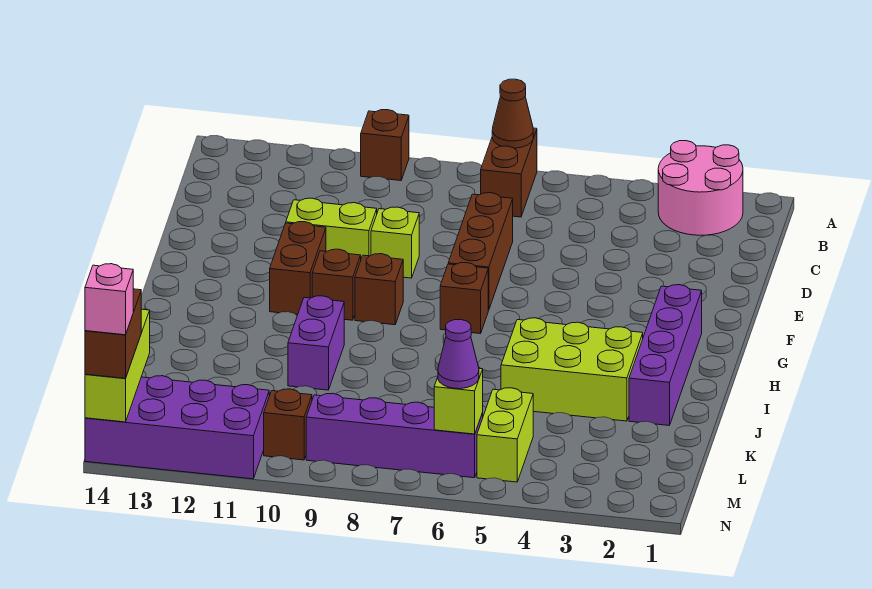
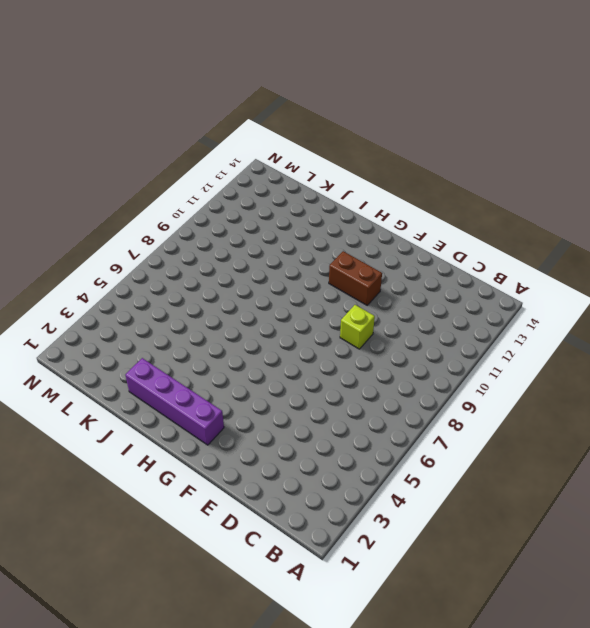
none -> pink round brick A2:B3 level 1
none -> brown brick A7:B7 level 1
none -> brown brick A10 level 1

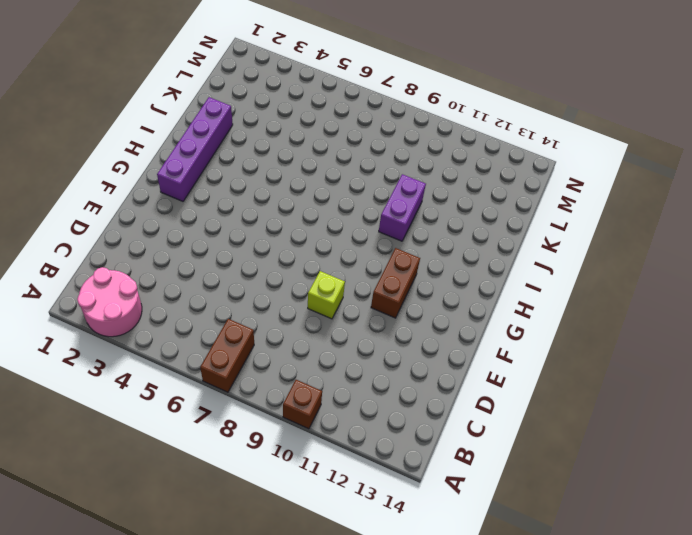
none -> brown brick D7:F7 level 1
none -> lime brick E10:E11 level 1
none -> brown brick G7 level 1

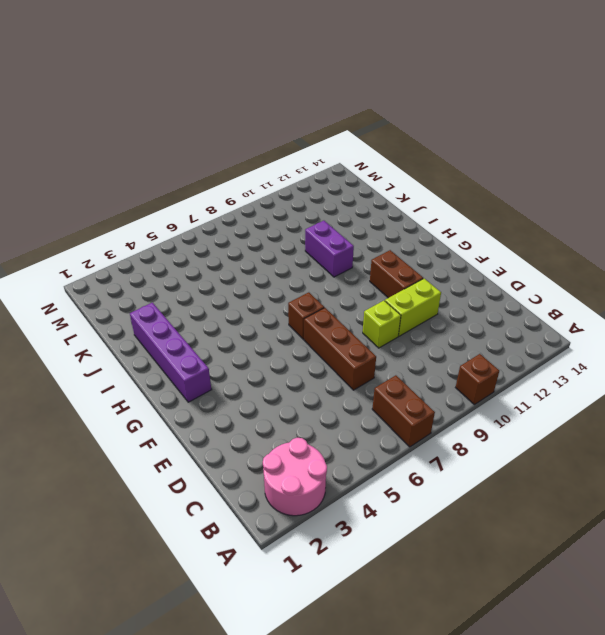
none -> brown brick G9 level 1
none -> brown brick G10 level 1
none -> lime brick I3:J5 level 1

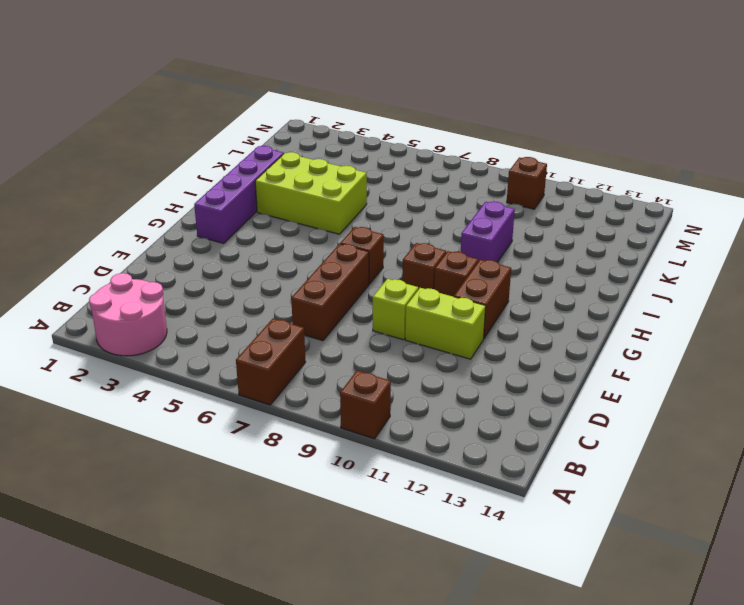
none -> lime brick L5:M5 level 1
none -> purple brick M6:M9 level 1
none -> purple brick M11:N14 level 1

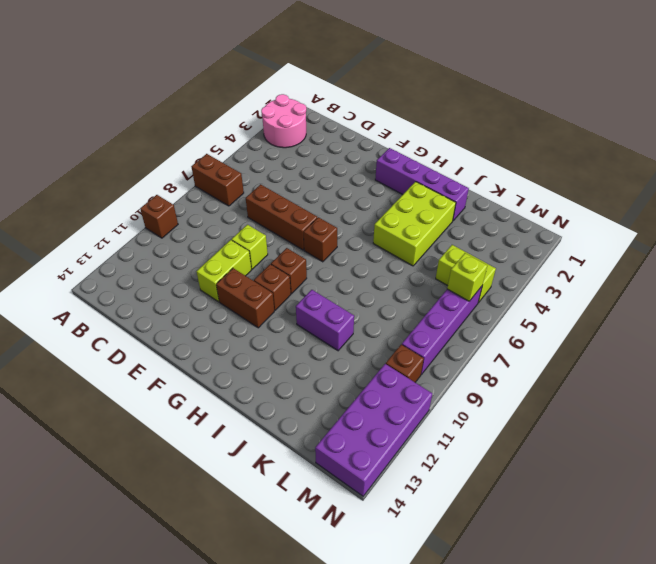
none -> brown cone A7 level 2
none -> lime brick L14:N14 level 2
none -> purple cone M6 level 3

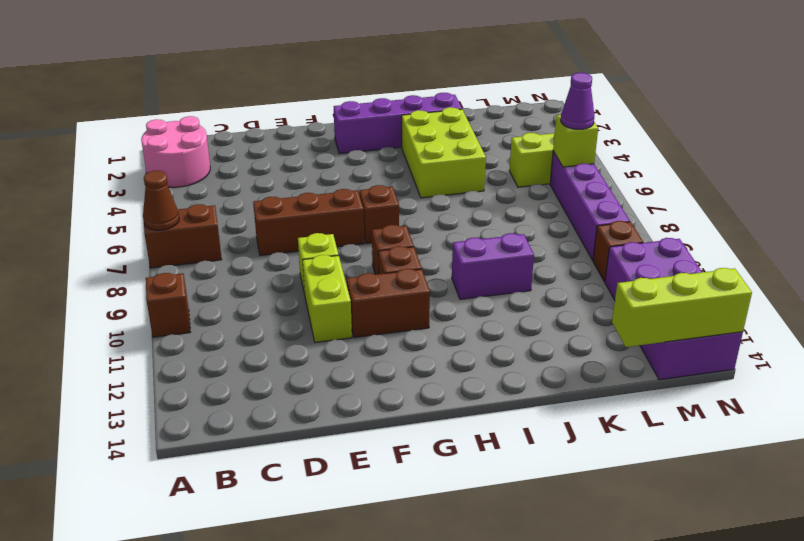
none -> brown brick M14:N14 level 3
none -> pink brick N14 level 4

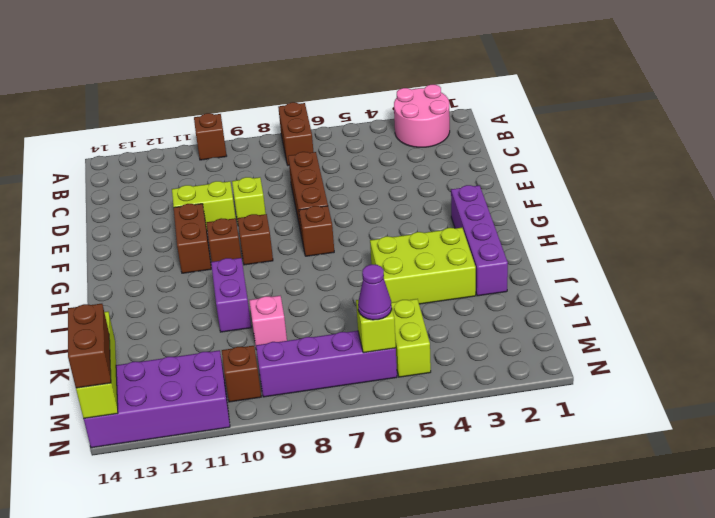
pink brick K9 level 1 -> pink brick N14 level 4
none -> brown cone A7 level 2

